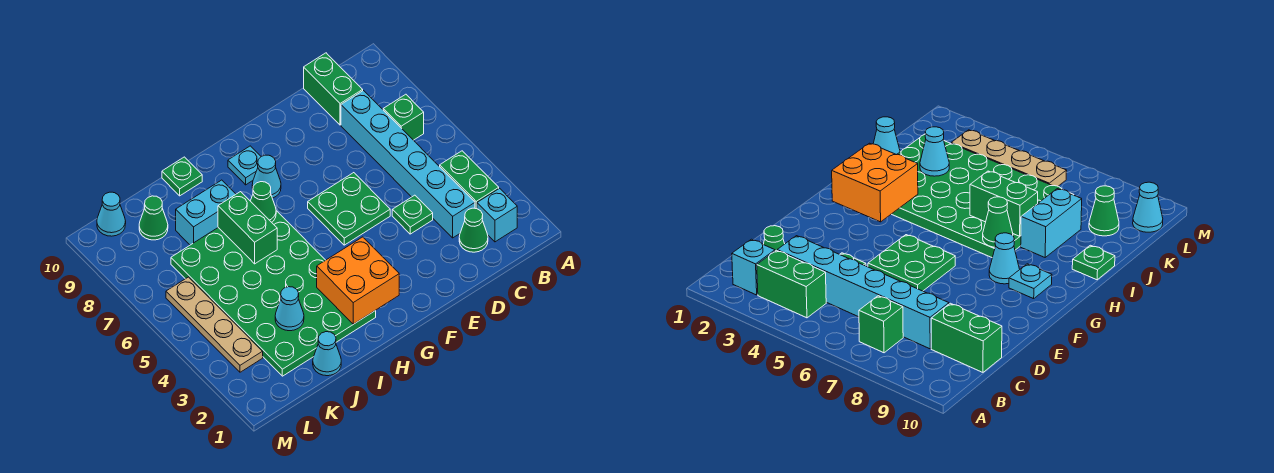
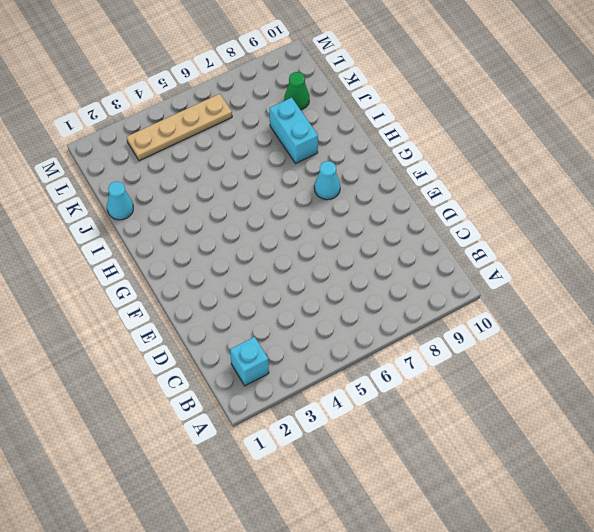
none -> green brick B3:B4 level 1
none -> green brick B7 level 1
none -> green cone C2 level 1

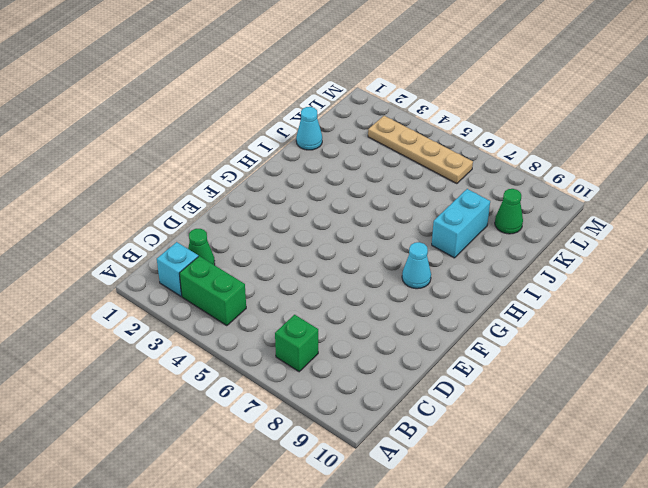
none -> cyan brick C3:C8 level 1
none -> green brick C9:C10 level 1
none -> green plate D4 level 1

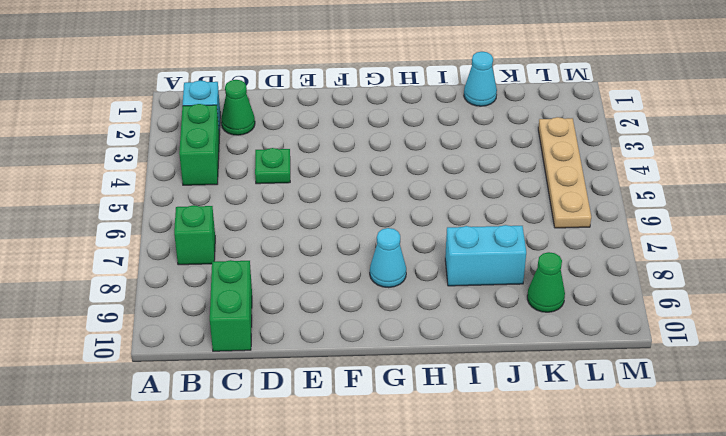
none -> cyan brick C3:C8 level 1
none -> green plate E5:F6 level 1
none -> cyan plate G9 level 1

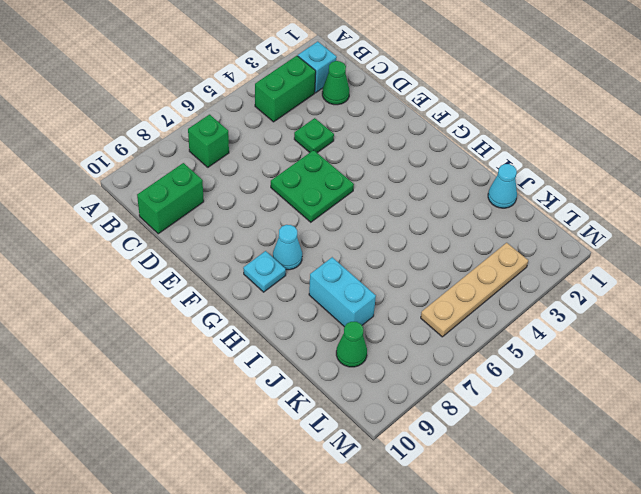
none -> cyan brick C3:C8 level 1
none -> green plate H2:K7 level 1
none -> green plate I10 level 1

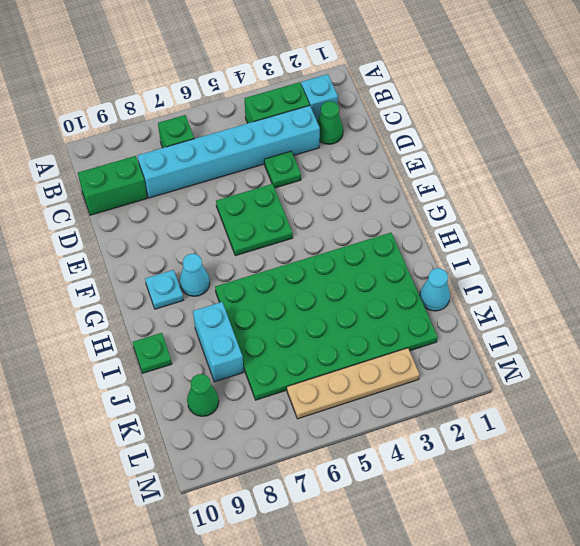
none -> cyan cone L10 level 1
none -> orange brick G2:H3 level 2
none -> green cone H7 level 2

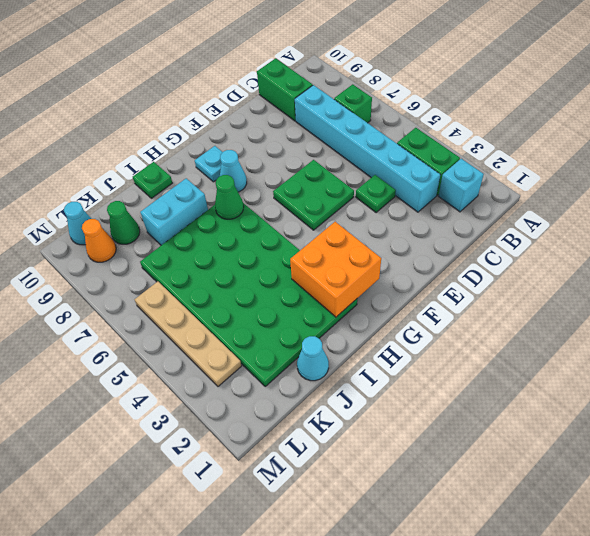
orange cone L9 level 1 -> none
none -> green cone C2 level 1
none -> green brick I6:I7 level 2
none -> cyan cone J3 level 2

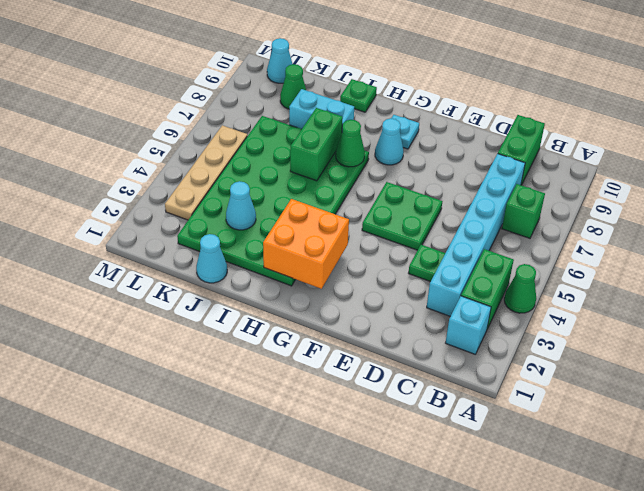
green cone A4 level 1 -> green cone C2 level 1

